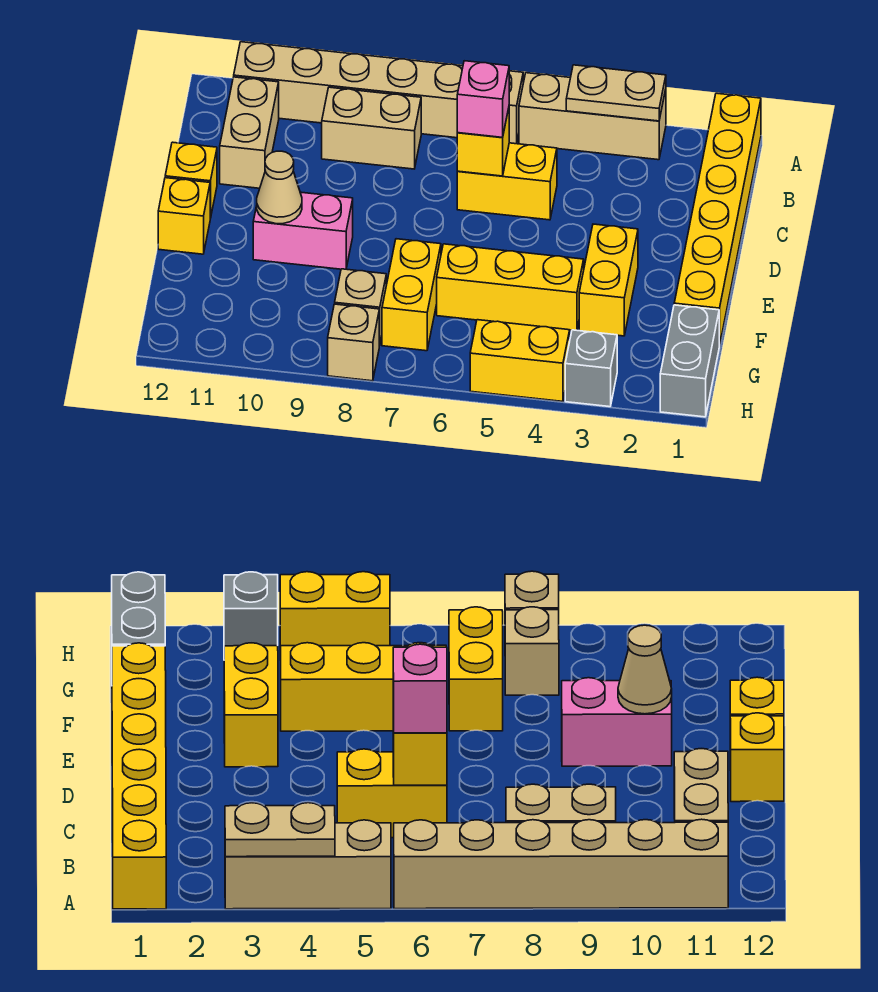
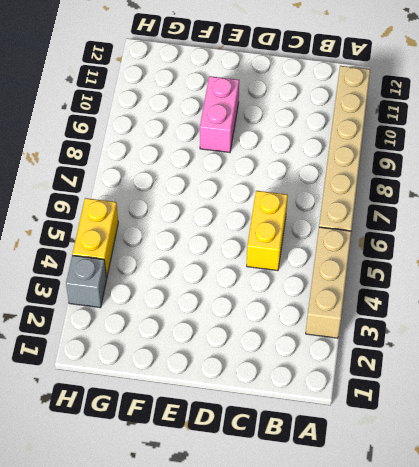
none -> yellow brick A1:F1 level 1
none -> tan brick B8:B9 level 1
none -> tan brick B11:C11 level 1

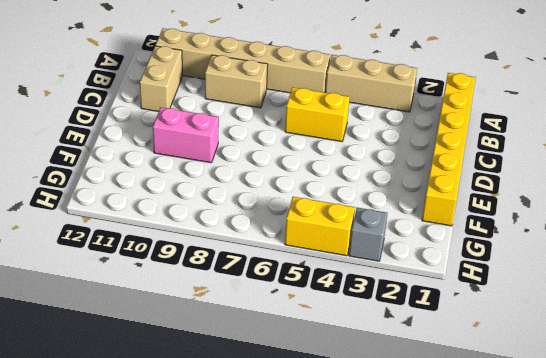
none -> yellow brick D12 level 1
none -> yellow brick E3:F3 level 1
none -> yellow brick E12 level 1

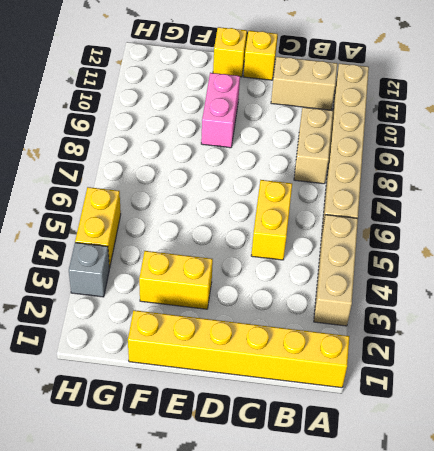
none -> yellow brick F4:F6 level 1
none -> yellow brick F7:G7 level 1
none -> grey brick G1:H1 level 1

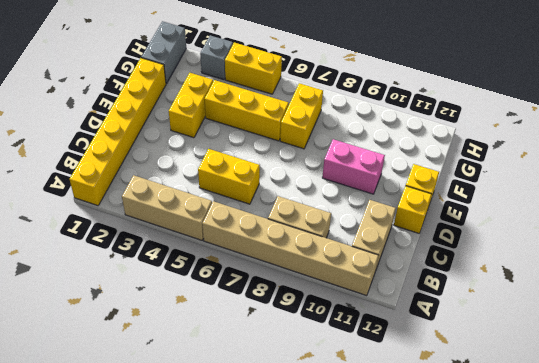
none -> tan brick G8 level 1
none -> tan brick H8 level 1
none -> tan plate A3:A4 level 2

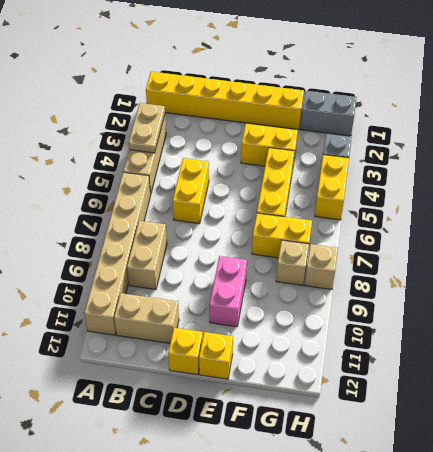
none -> yellow brick C6 level 2
none -> tan cone E10 level 2
none -> pink brick C6 level 3

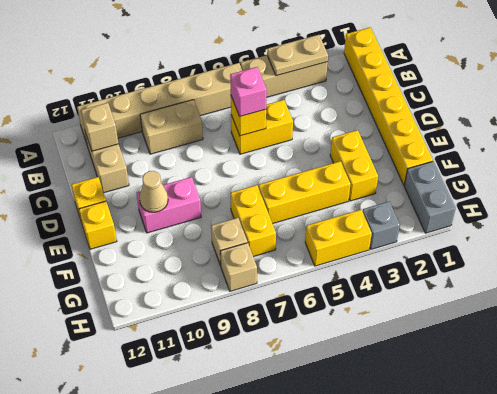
tan brick B11 level 2 -> none

